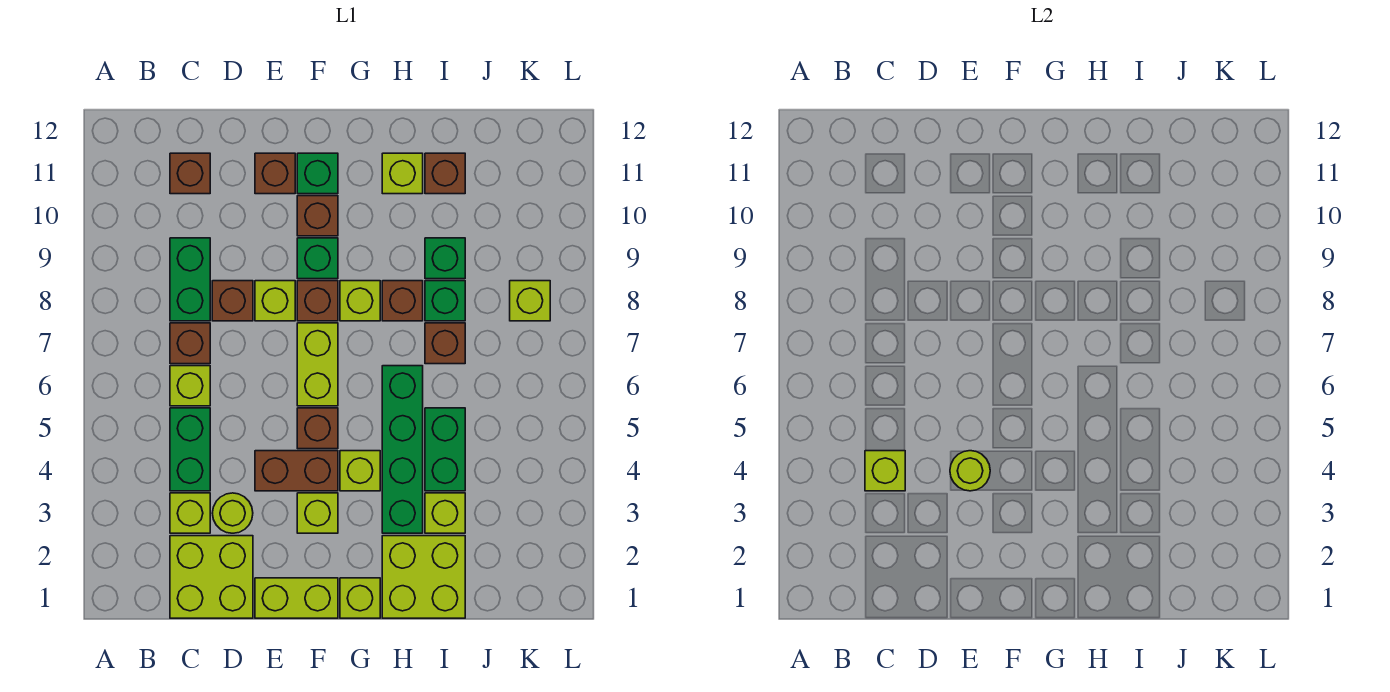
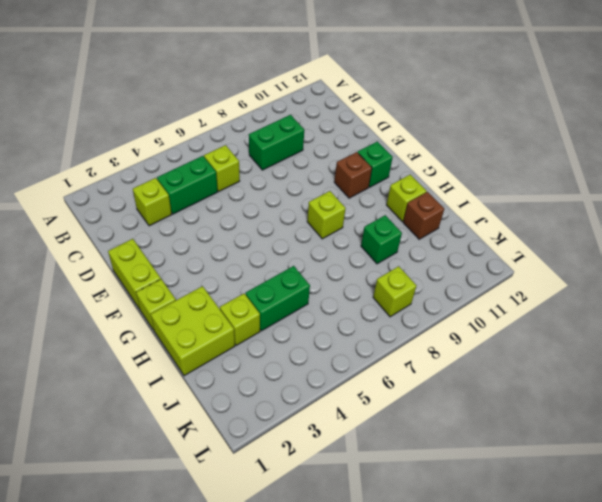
none -> lime brick C1:D2 level 1
none -> brown brick C7 level 1
none -> brown brick C11 level 1
none -> lime round brick D3 level 1

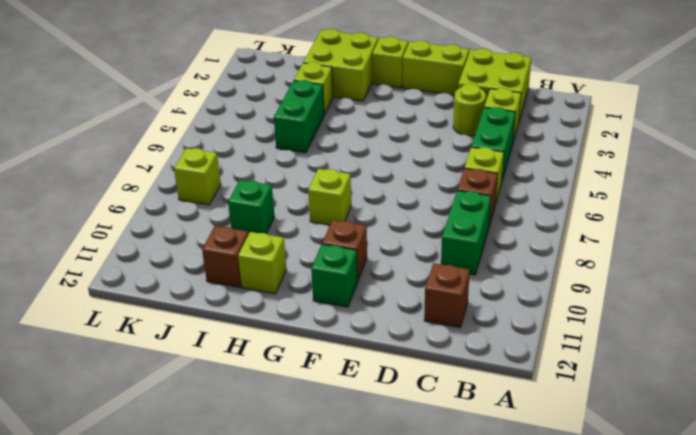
none -> brown brick D8 level 1
none -> brown brick E4:F4 level 1
none -> lime brick E8 level 1
none -> brown brick E11 level 1

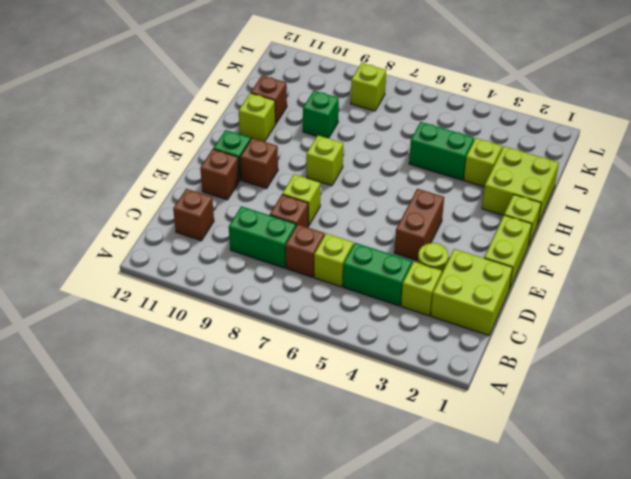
none -> lime brick F3 level 1
none -> brown brick F5 level 1
none -> lime brick F6:F7 level 1
none -> brown brick F8 level 1

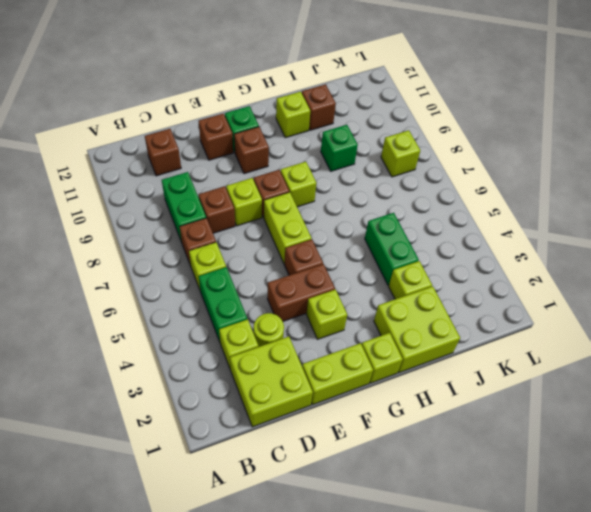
none -> green brick F9 level 1
none -> lime brick G4 level 1
none -> green brick H3:H6 level 1
none -> brown brick H8 level 1

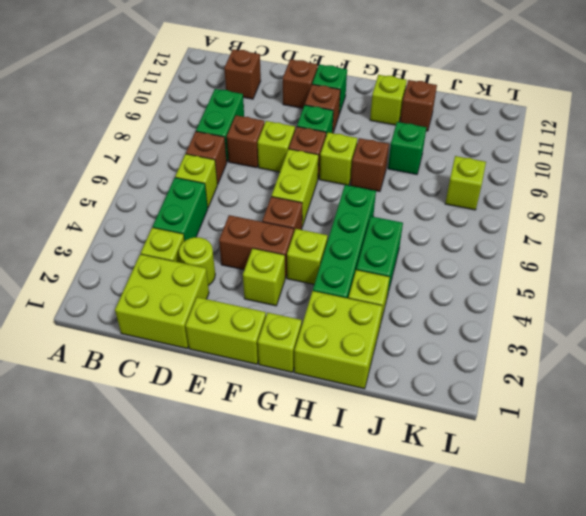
none -> brown brick I7 level 1
none -> green brick I8 level 1
none -> lime brick C4 level 2
none -> lime round brick E4 level 2

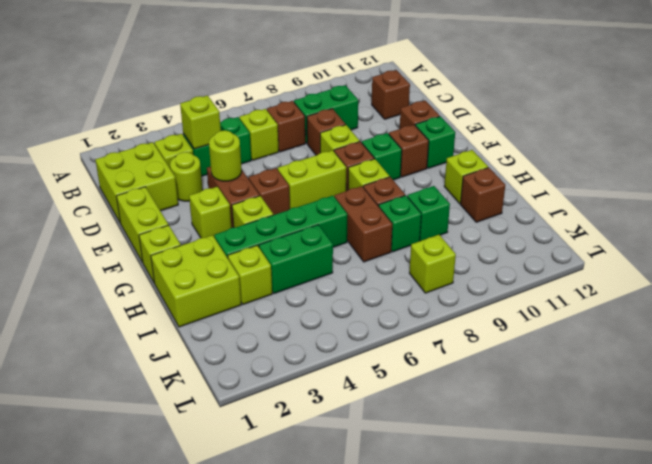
brown brick H7:I7 level 1 -> brown brick I7 level 1

